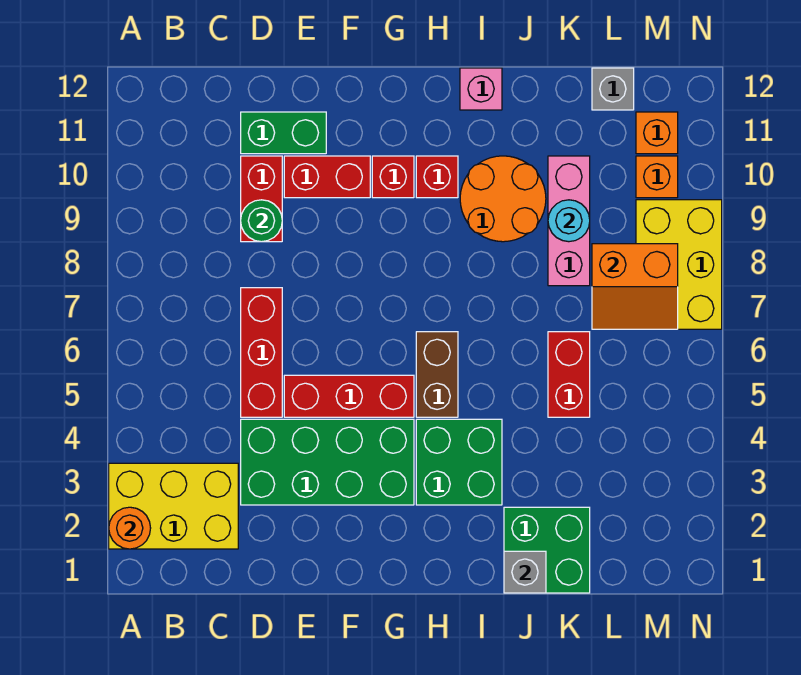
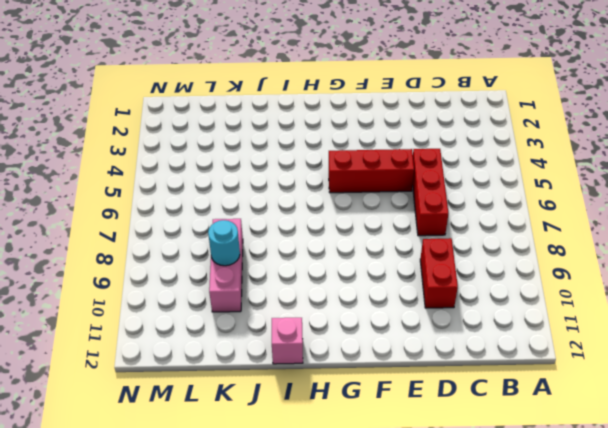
none -> yellow brick A2:C3 level 1
none -> green brick D3:G4 level 1
none -> green brick D11:E11 level 1

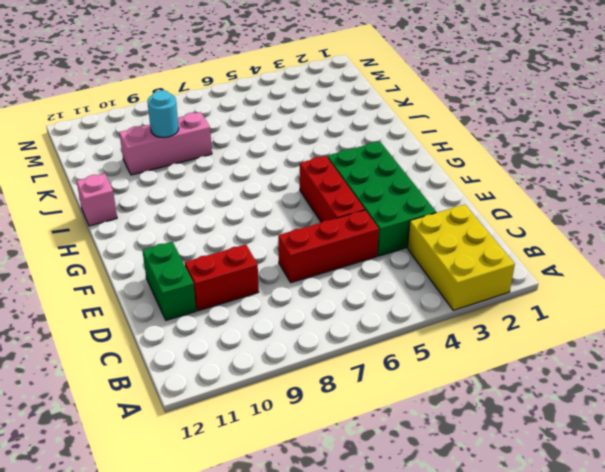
none -> red brick E10:F10 level 1
none -> red brick G10 level 1
none -> green brick H3:I4 level 1

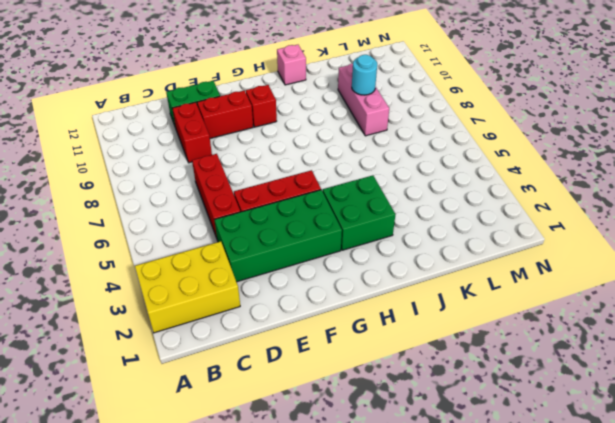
none -> brown brick H5:H6 level 1
none -> red brick H10 level 1
none -> orange round brick I9:J10 level 1

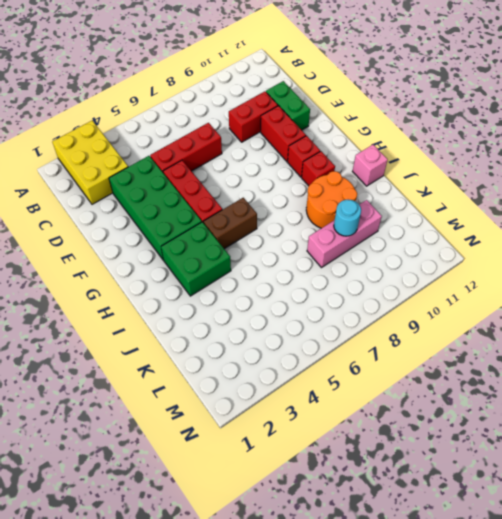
none -> green brick J1:K2 level 1
none -> red brick K5:K6 level 1
none -> grey brick L12 level 1

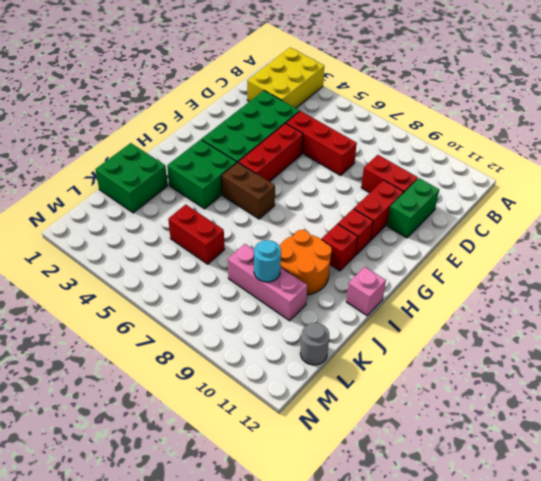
grey round brick L12 level 1 -> grey brick L12 level 1
none -> yellow brick M7:N9 level 1
none -> orange brick M10 level 1
none -> orange brick M11 level 1

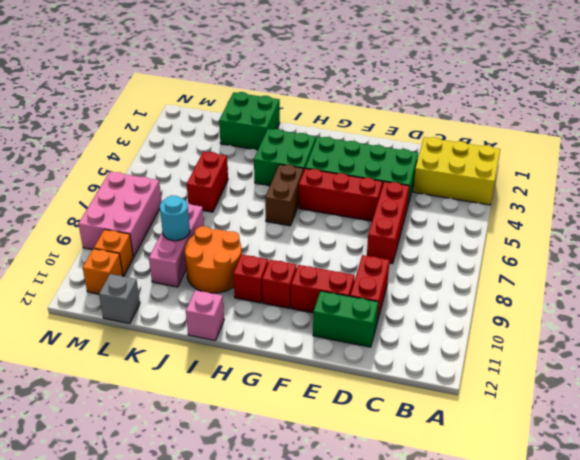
pink brick M7:N9 level 1 -> yellow brick M7:N9 level 1
none -> orange round brick A2 level 2
none -> green round brick D9 level 2
none -> grey brick J1 level 2

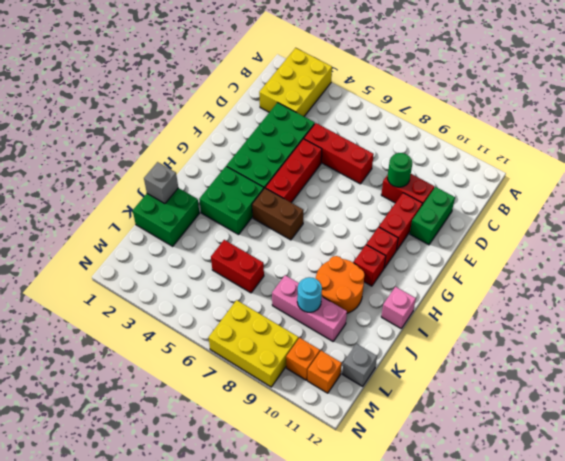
none -> orange round brick A2 level 2
none -> orange slope L7:M8 level 2 top 8

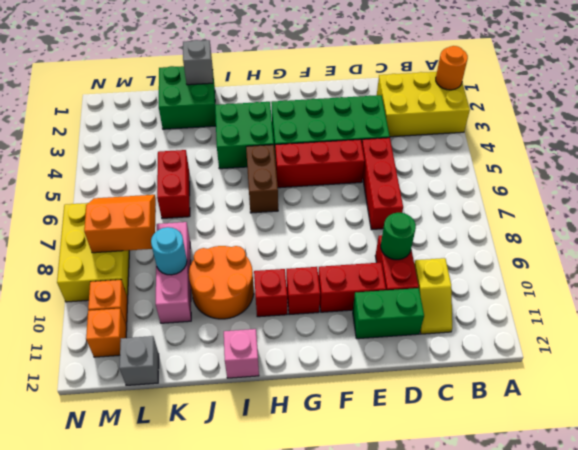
yellow slope C10:C11 level 1 top 10 -> none

